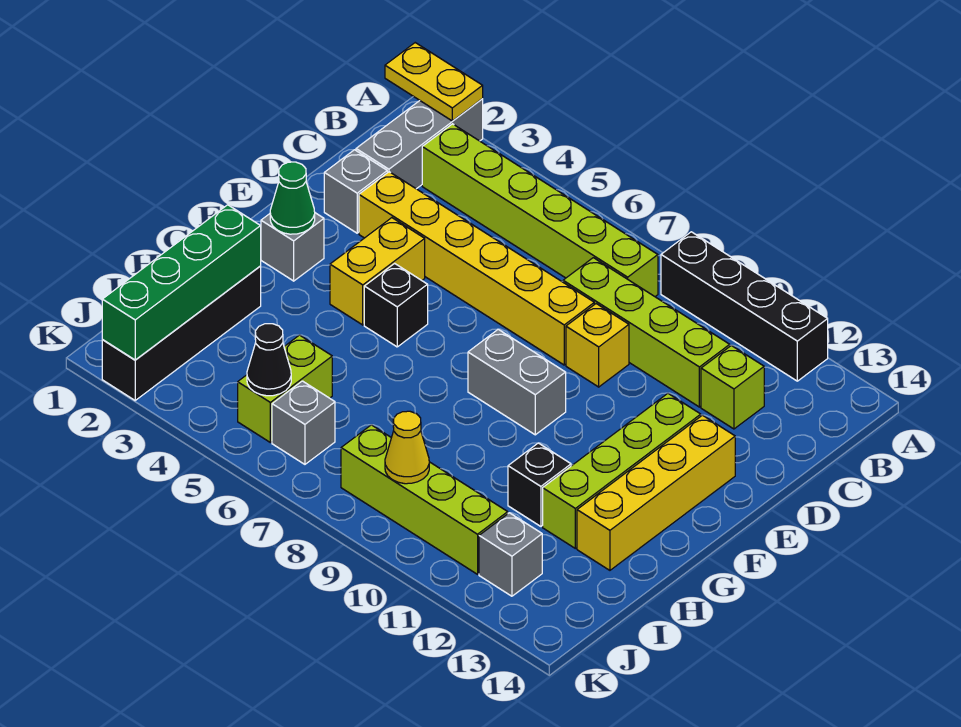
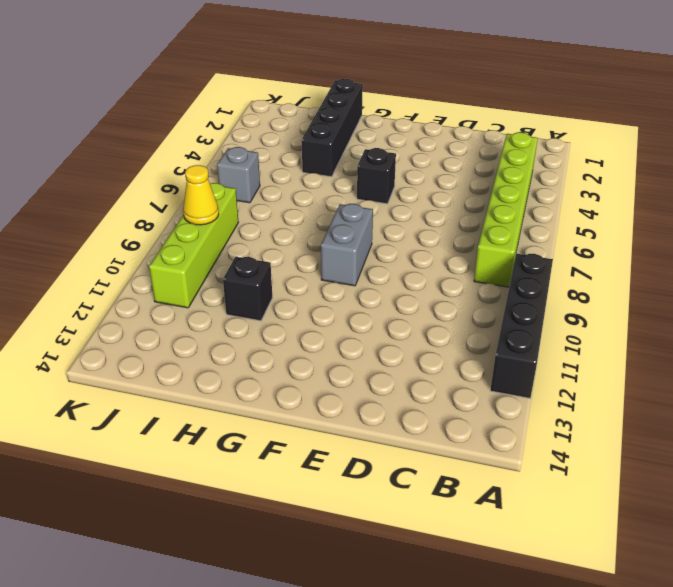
black brick H1:H4 level 1 -> black brick H2:K2 level 1
none -> grey brick A2:C2 level 1
none -> lime brick C8:C11 level 1
none -> lime brick C12 level 1

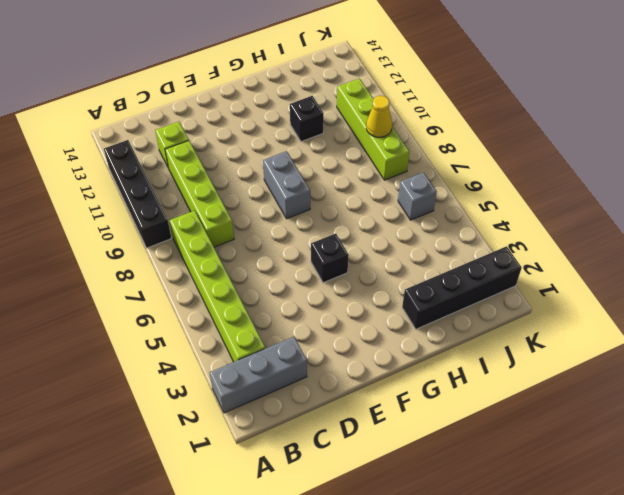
none -> grey brick D2 level 1
none -> yellow brick D3:D8 level 1
none -> yellow brick D9 level 1

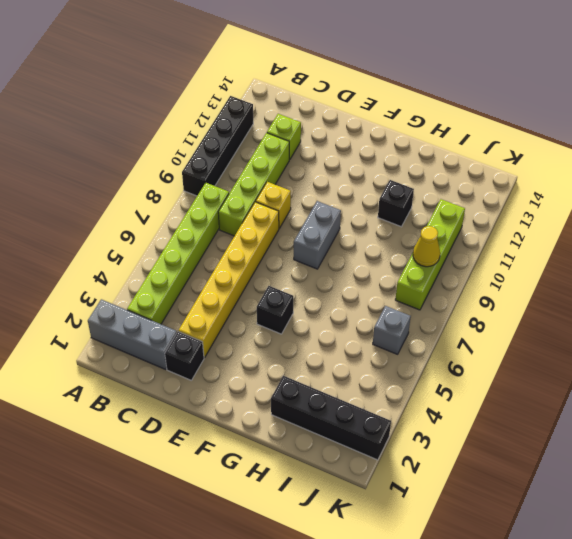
black brick D2 level 1 -> grey brick D2 level 1
none -> yellow brick E4:F4 level 1
none -> lime brick E12:H12 level 1
none -> yellow brick E13:H13 level 1

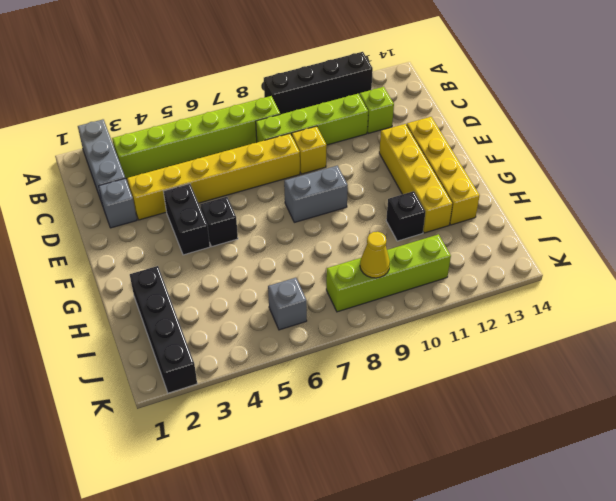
black brick E4:F4 level 1 -> yellow brick E4:F4 level 1
yellow brick E12:H12 level 1 -> lime brick E12:H12 level 1
none -> grey brick F2 level 1
none -> lime brick I5:J5 level 1
none -> grey brick J12 level 1

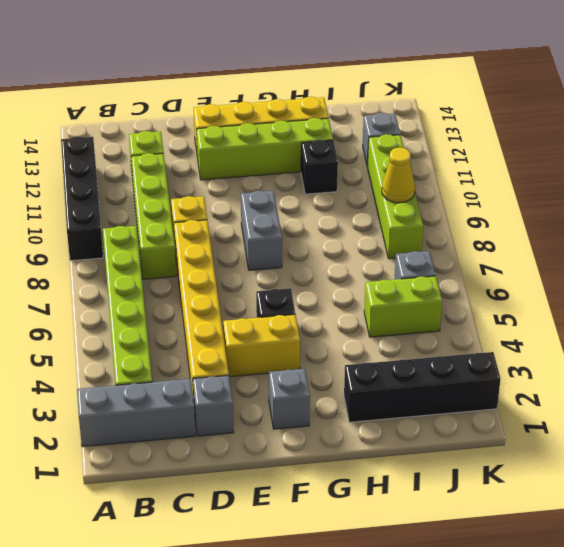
none -> yellow plate A1:A2 level 2
none -> green cone F2 level 2
none -> green brick H2:K2 level 2

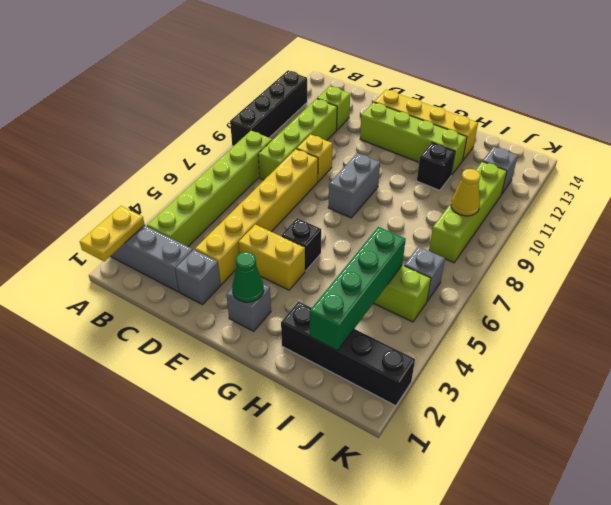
green brick I2:I5 level 2 -> green brick H2:K2 level 2
none -> black cone J5 level 2

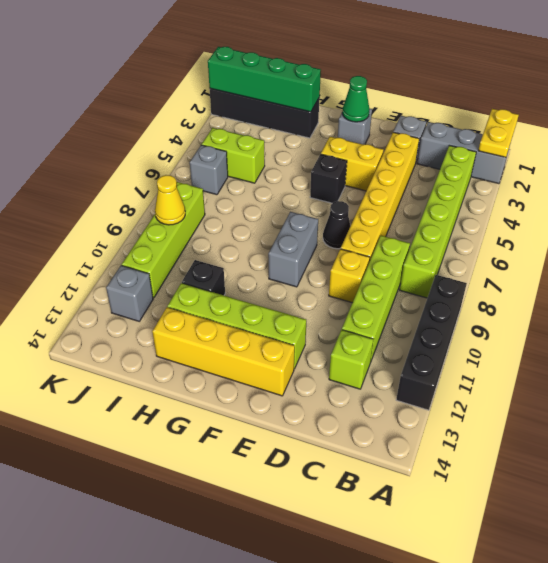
black cone E7 level 1 -> black cone J5 level 2

